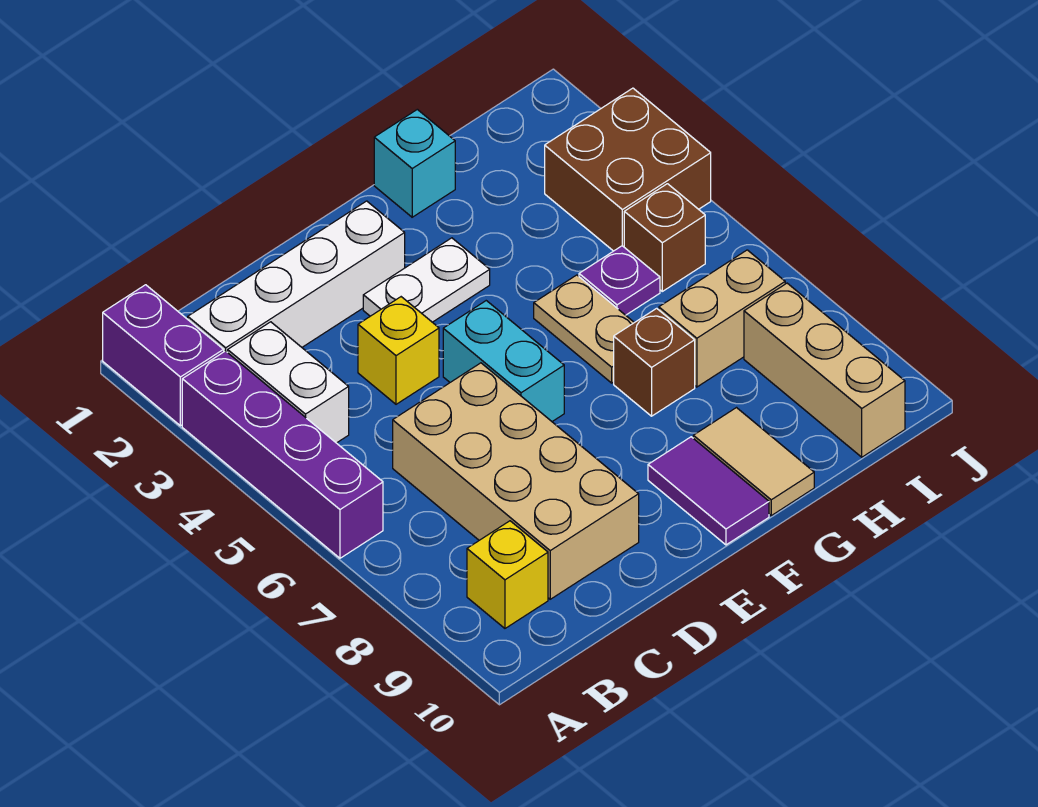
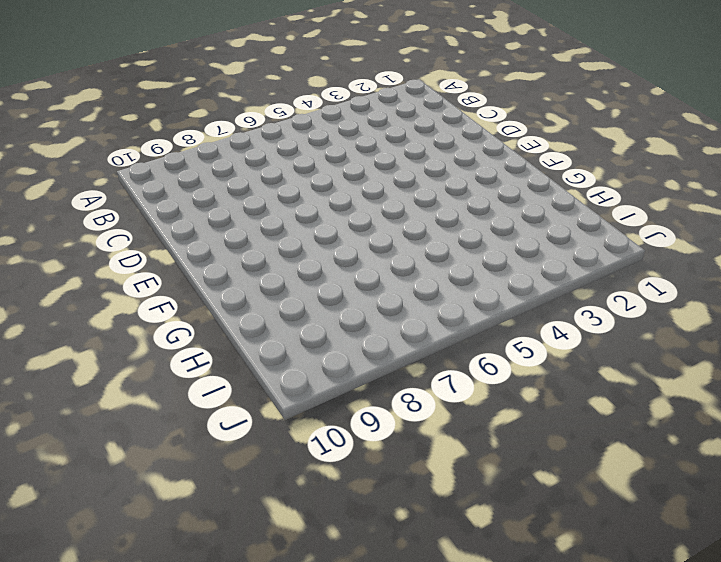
none -> purple brick A1:A2 level 1
none -> purple brick A3:A6 level 1
none -> white brick B2:E2 level 1

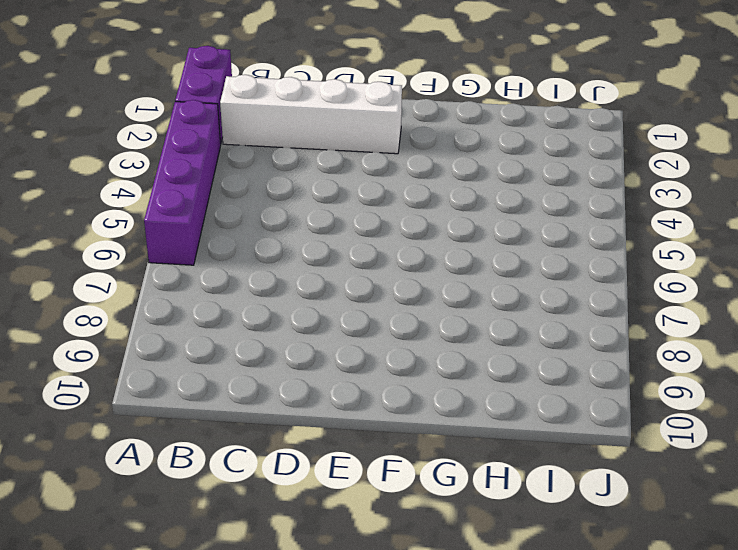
none -> white brick B3:B4 level 1
none -> yellow brick B9 level 1
none -> tan brick C6:D9 level 1

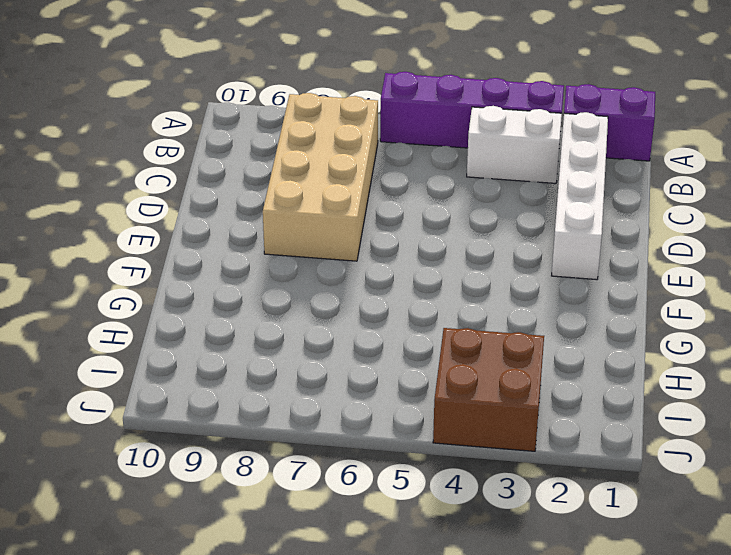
tan brick B7:E8 level 1 -> tan brick C6:D9 level 1
none -> yellow brick B9 level 1
none -> yellow brick D4 level 1
none -> white plate E3:F3 level 1

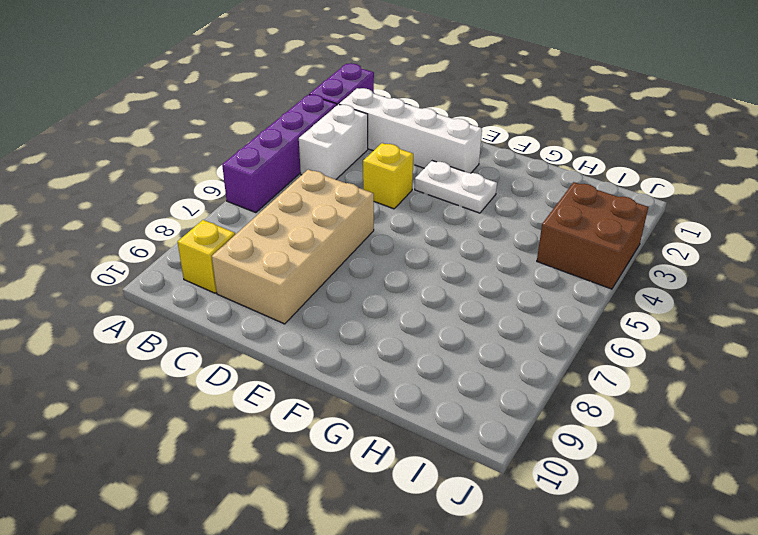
none -> cyan brick E5:E6 level 1
none -> purple tile F9:F10 level 1
none -> cyan brick G1 level 1

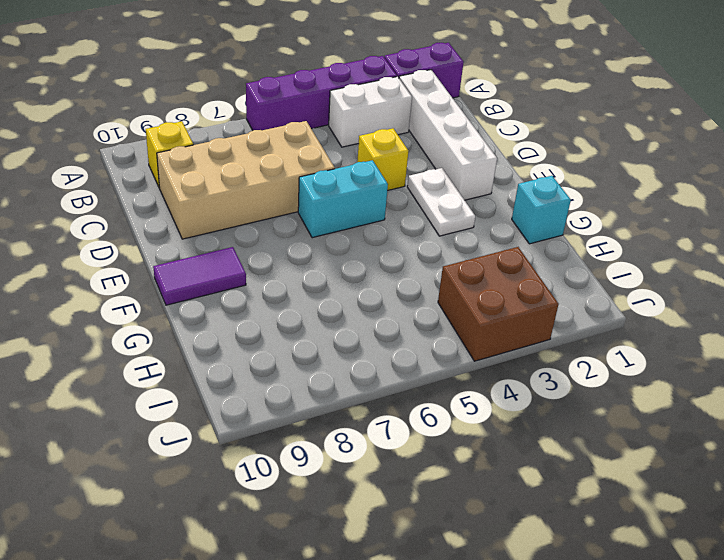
none -> tan plate G5:G6 level 1
none -> brown brick G7 level 1
none -> tan tile G9:G10 level 1

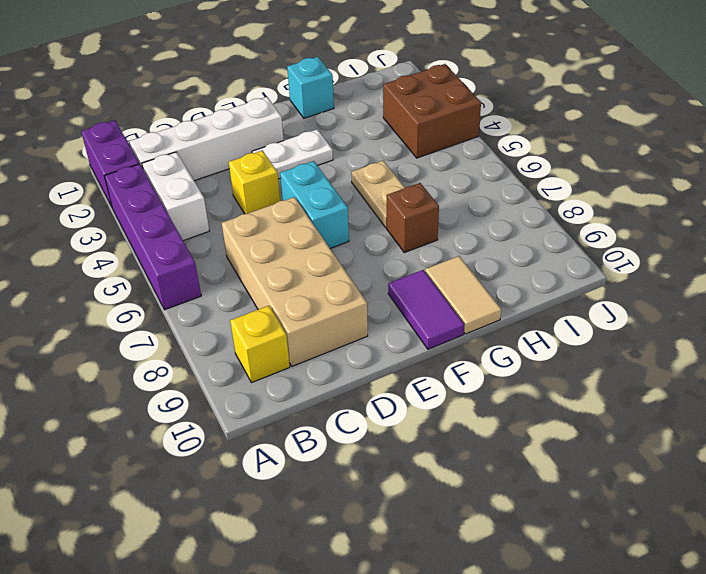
none -> purple plate H5 level 1
none -> tan brick H7:I7 level 1
none -> brown brick I5 level 1

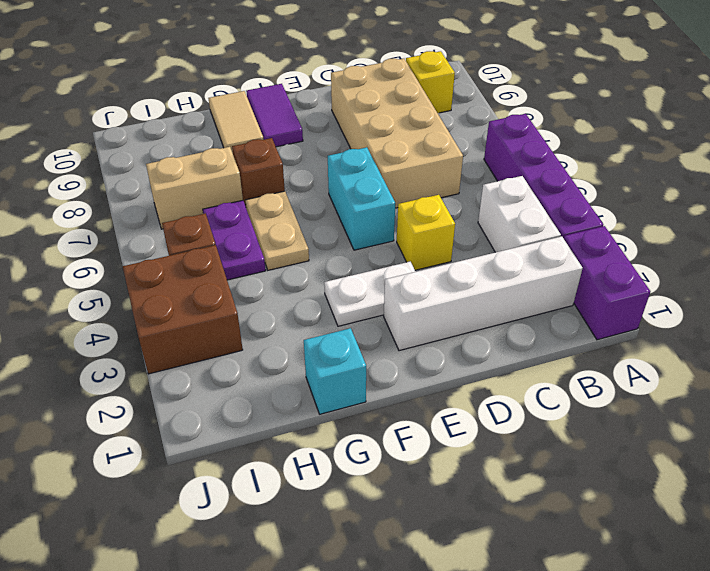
purple plate H5:H6 level 1 -> purple plate H5 level 1
none -> tan brick I8:I10 level 1

